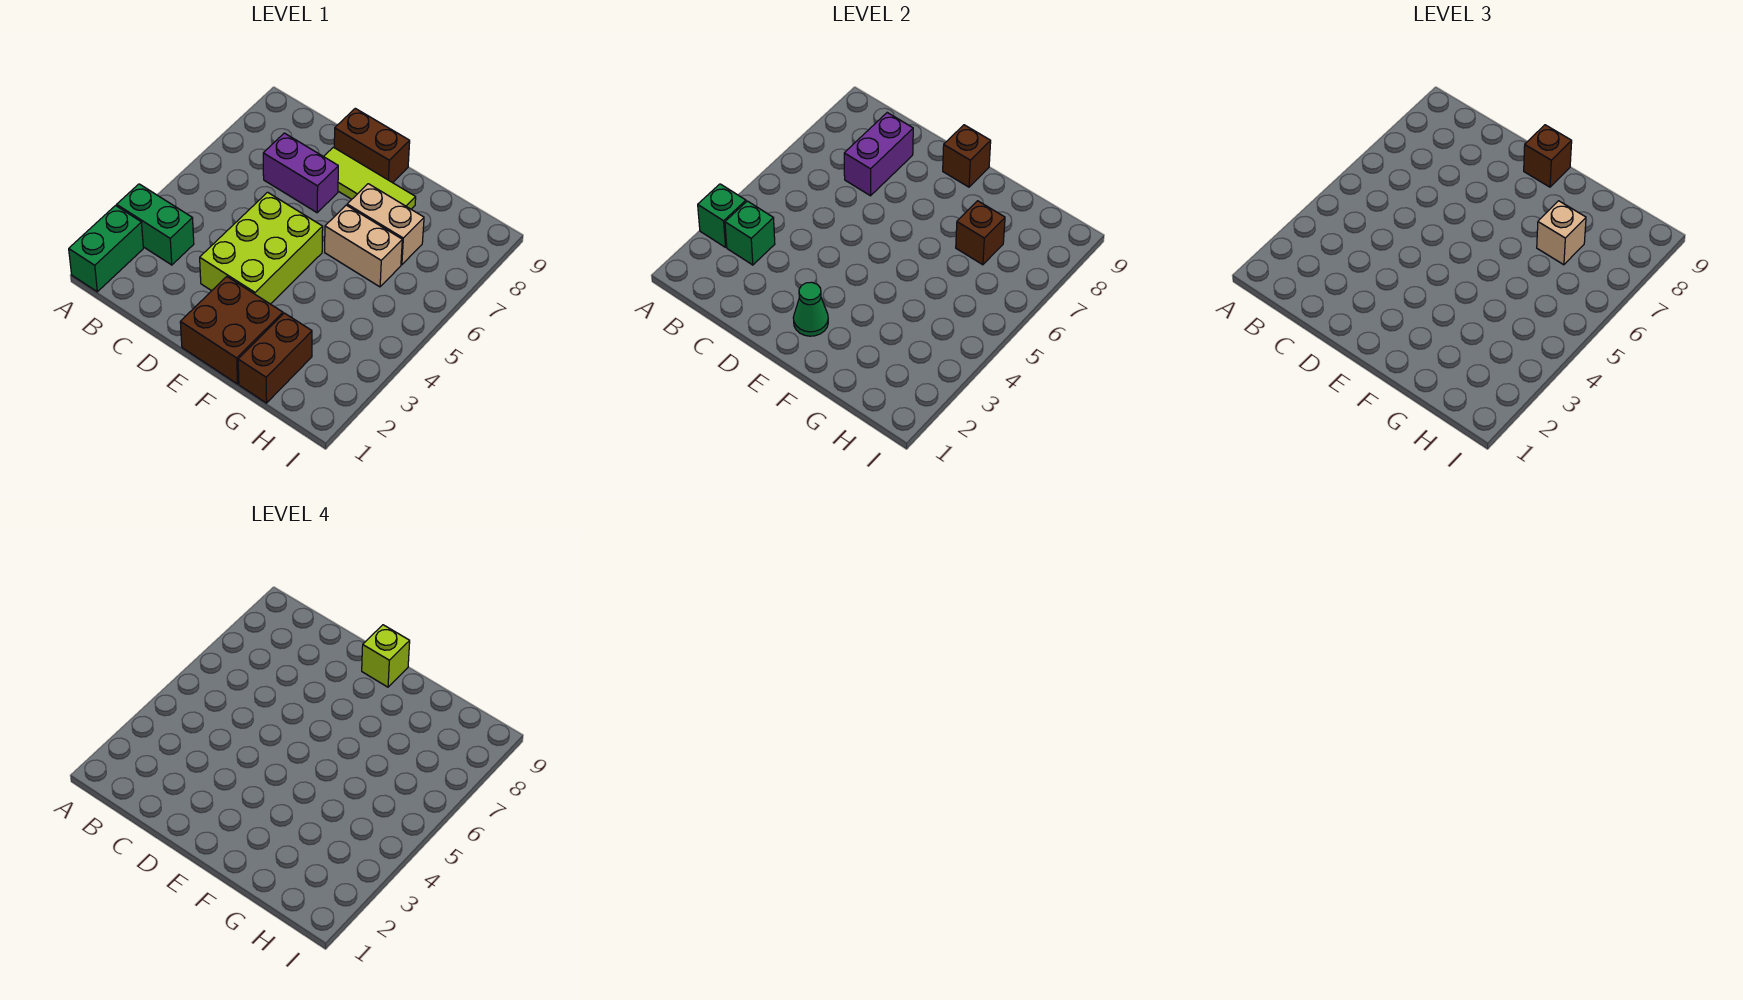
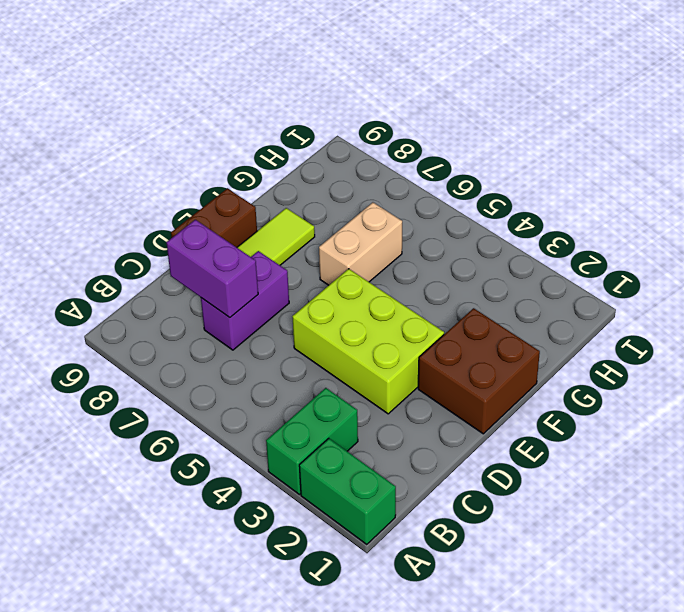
none -> tan brick F7:G7 level 1
none -> brown brick G1:G2 level 1
none -> green brick A3 level 2

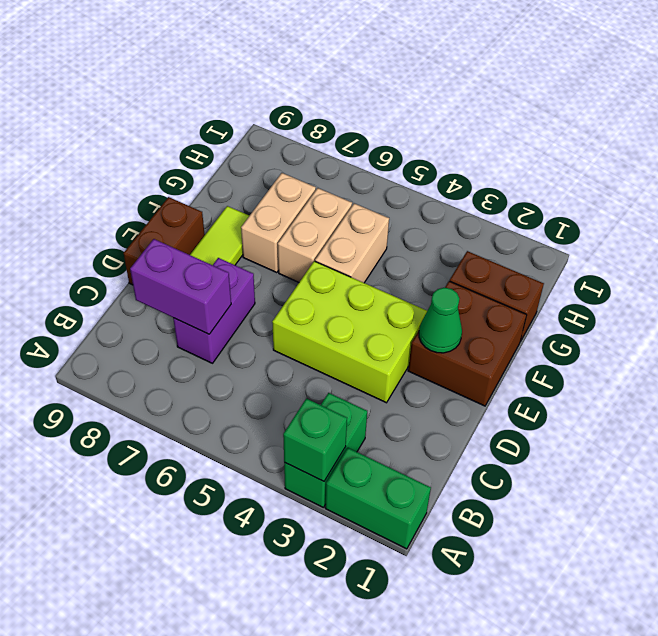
tan brick F5:G5 level 1 -> none
none -> green brick B3 level 2
none -> brown brick E9 level 2
none -> brown brick G7 level 2

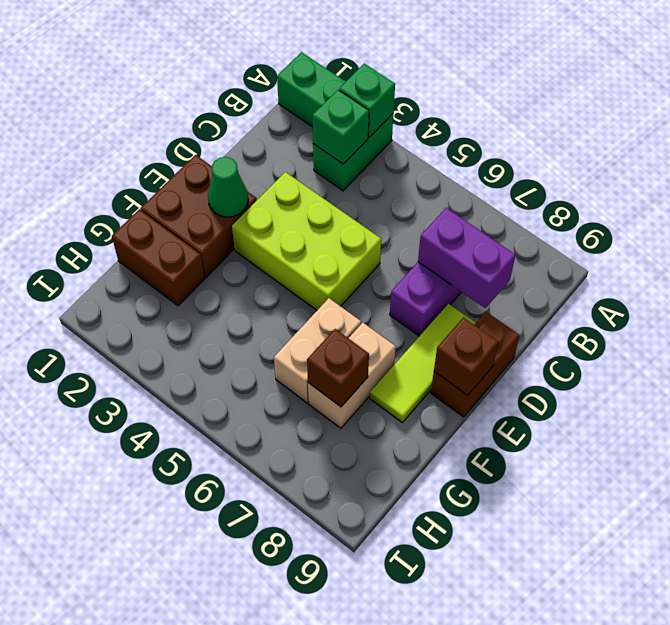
none -> brown brick E9 level 3
none -> tan brick G7 level 3
none -> lime brick E9 level 4

